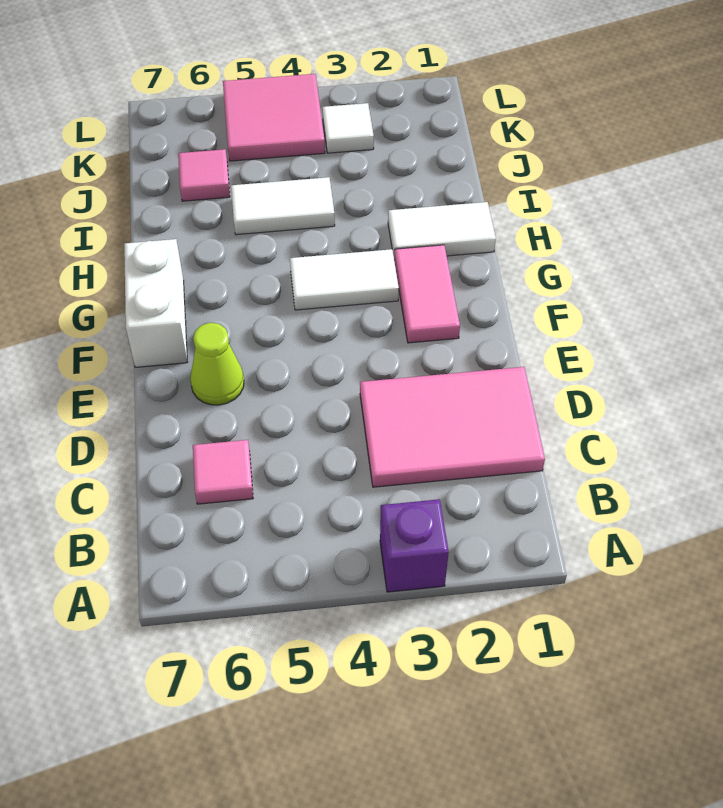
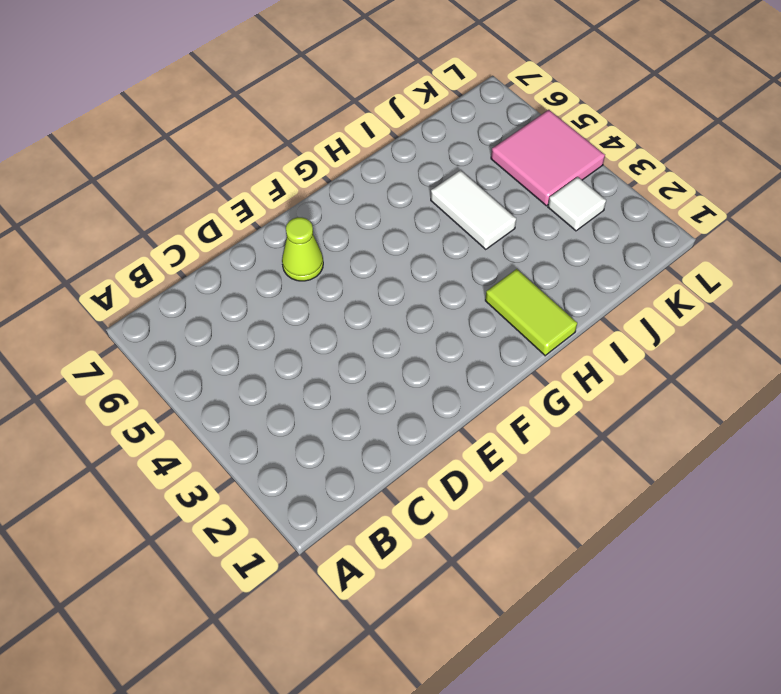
lime tile H1:H2 level 1 -> white tile H1:H2 level 1
none -> purple brick A3 level 1
none -> pink tile C1:D3 level 1
none -> pink tile C6 level 1

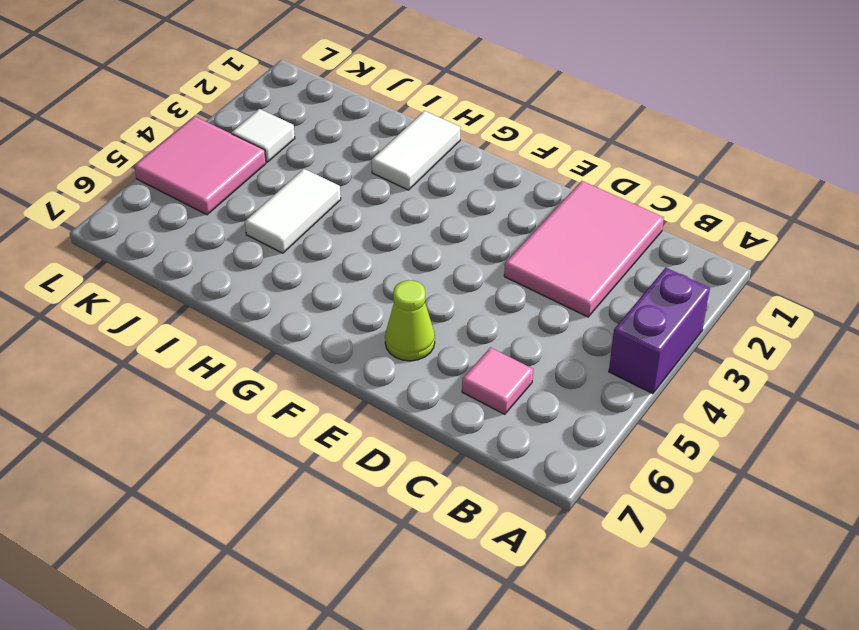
purple brick A3:A4 level 1 -> purple brick A3 level 1
none -> pink tile F2:G2 level 1
none -> white brick F7:G7 level 1
none -> white tile G3:G4 level 1

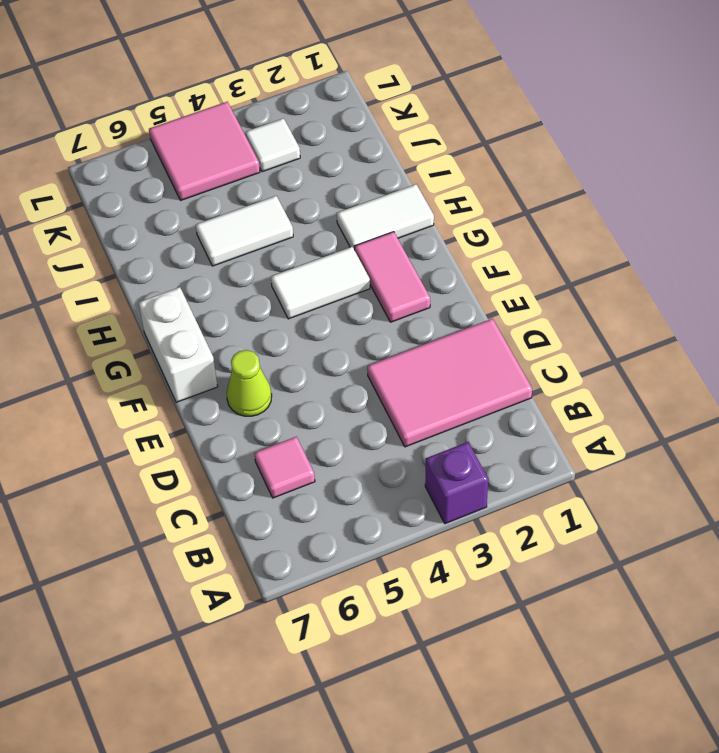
none -> pink tile J6 level 1

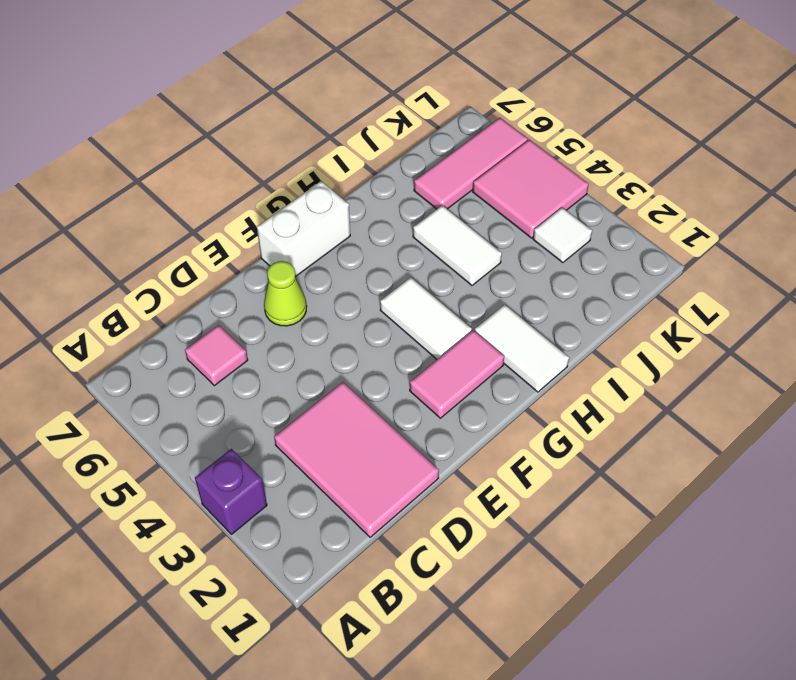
pink tile J6:L6 level 1 -> pink tile J6 level 1

